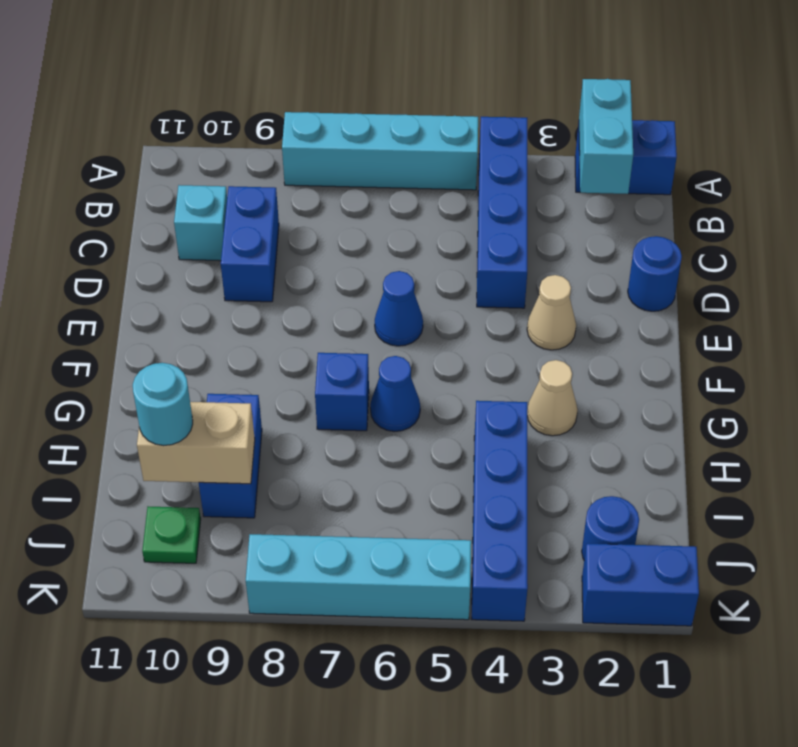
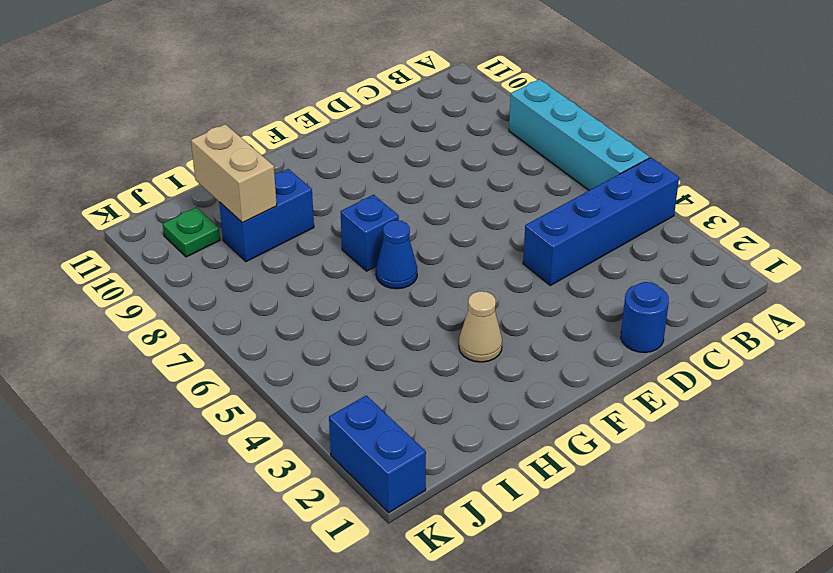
none -> blue brick A1:A2 level 1
none -> blue brick C9:D9 level 1
none -> cyan brick C10 level 1

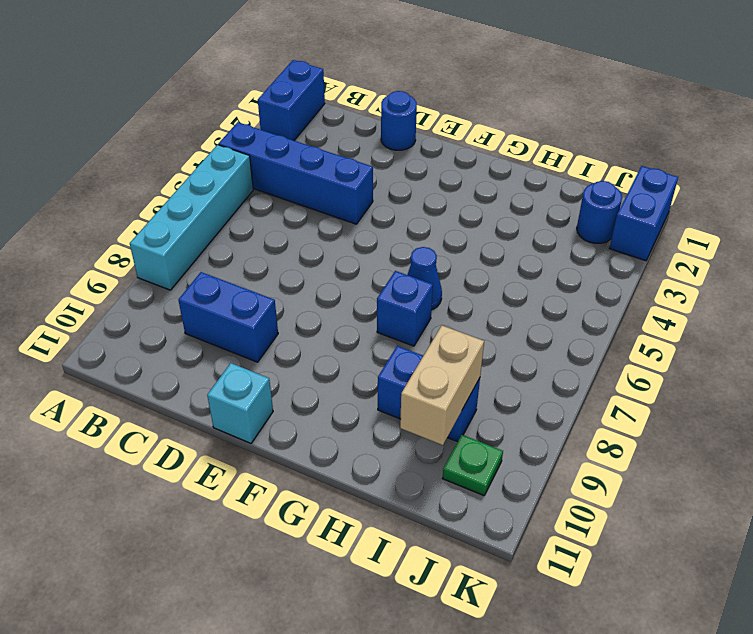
cyan brick E11 level 1 -> cyan brick C10 level 1
none -> tan cone E3 level 1
none -> blue cone E6 level 1
none -> tan cone G3 level 1

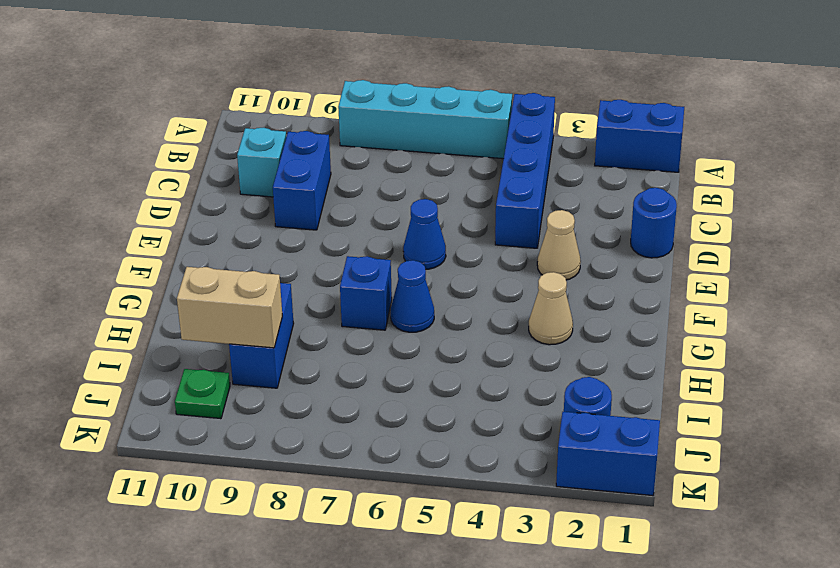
none -> blue brick H4:K4 level 1
none -> cyan brick K5:K8 level 1
none -> cyan brick A2:B2 level 2

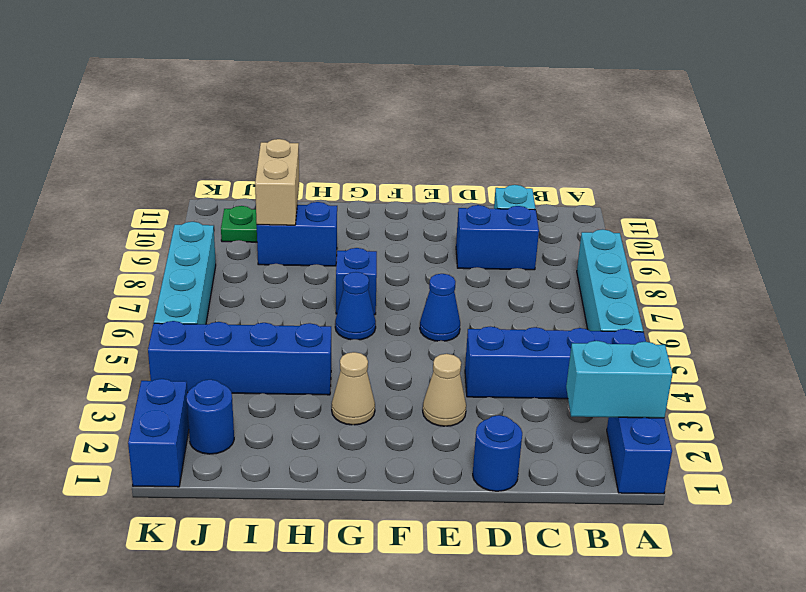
none -> cyan round brick I10 level 3

